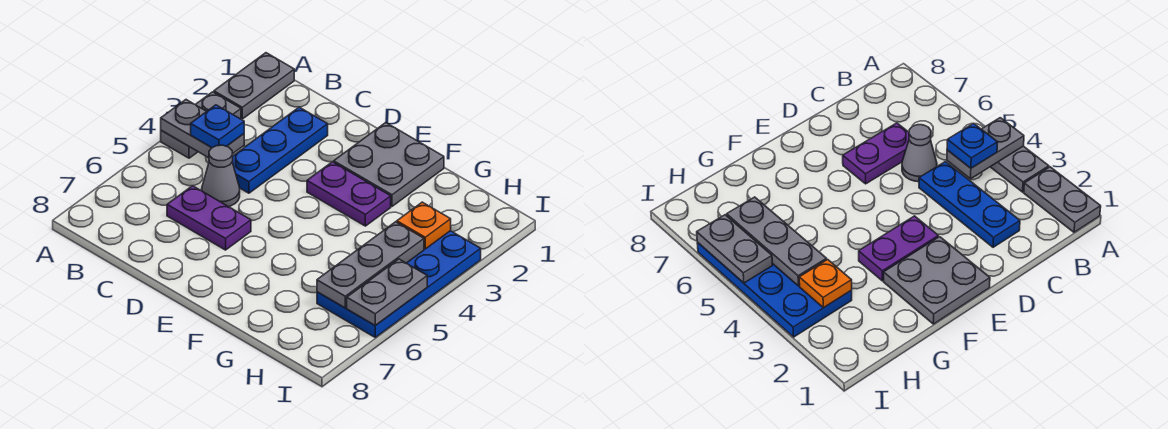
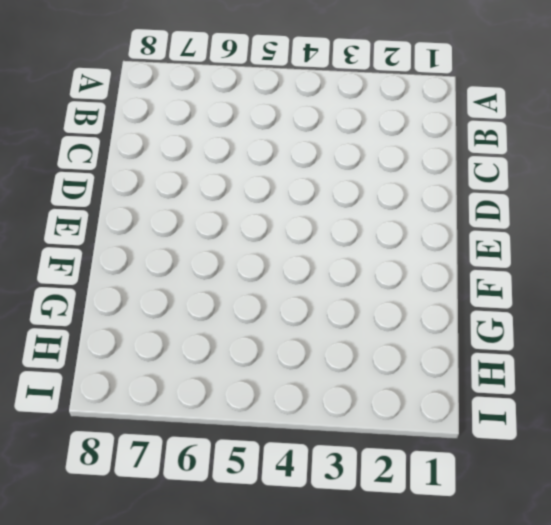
none -> grey plate A1:A2 level 1
none -> grey plate A3:A4 level 1
none -> blue plate C2:C4 level 1

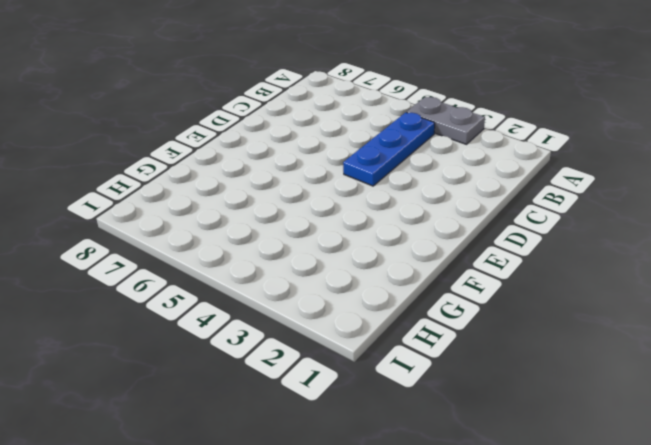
blue plate B4:D4 level 1 -> blue plate C2:C4 level 1
none -> grey plate A1:A2 level 1
none -> grey cone C5 level 1
none -> purple plate C6:D6 level 1

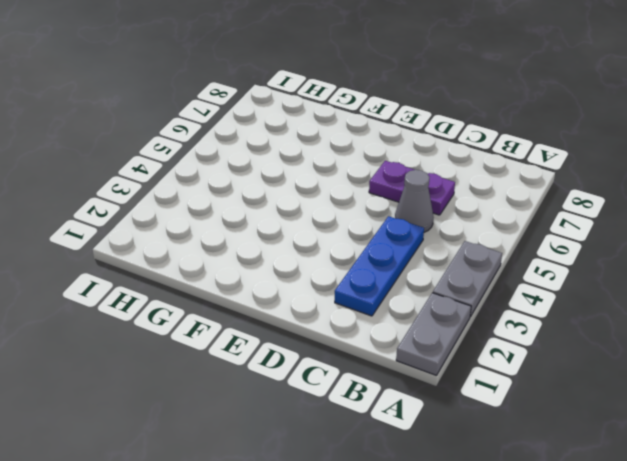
none -> grey plate E1:F2 level 1
none -> purple plate E3:F3 level 1
none -> blue plate H3:I6 level 1

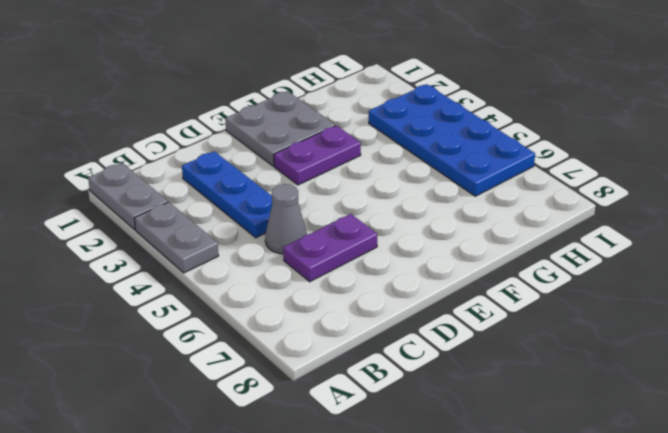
none -> grey plate A4:B4 level 2
none -> orange plate H3 level 2
none -> grey plate H4:H6 level 2

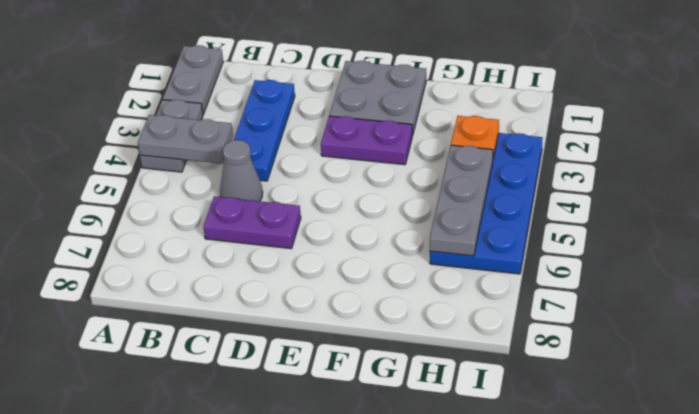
none -> grey plate I5:I6 level 2
none -> blue plate B4 level 3

